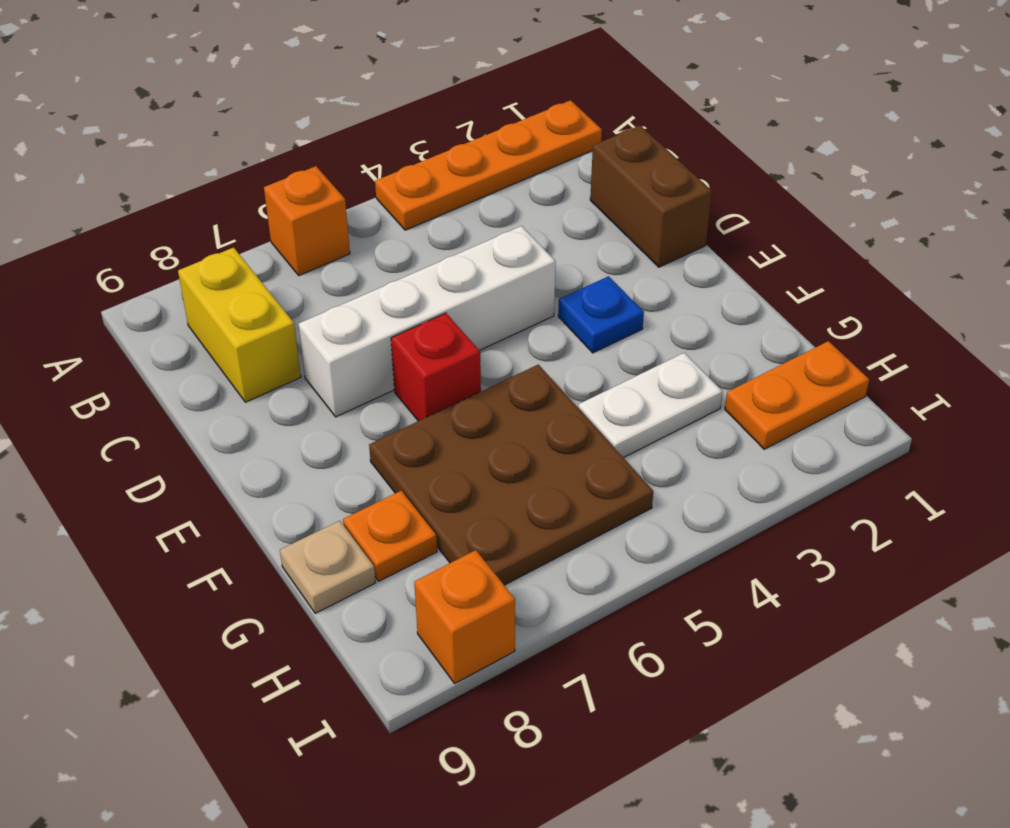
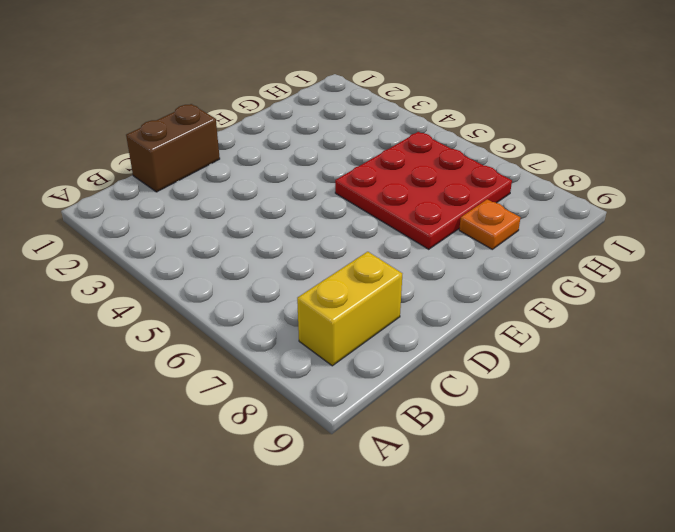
red plate F5:H7 level 1 -> brown plate F5:H7 level 1
none -> orange plate A1:A4 level 1
none -> orange brick A6 level 1
none -> white brick D4:D7 level 1

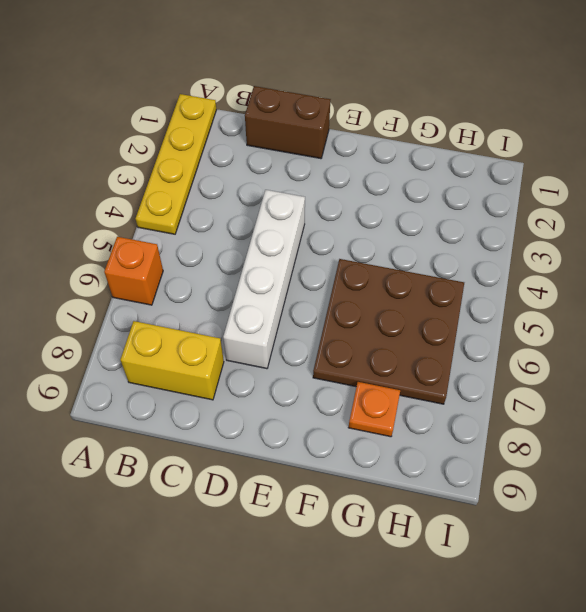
yellow plate A1:A4 level 1 -> orange plate A1:A4 level 1
none -> blue plate E3 level 1
none -> red brick E6 level 1
none -> white plate G3:G4 level 1

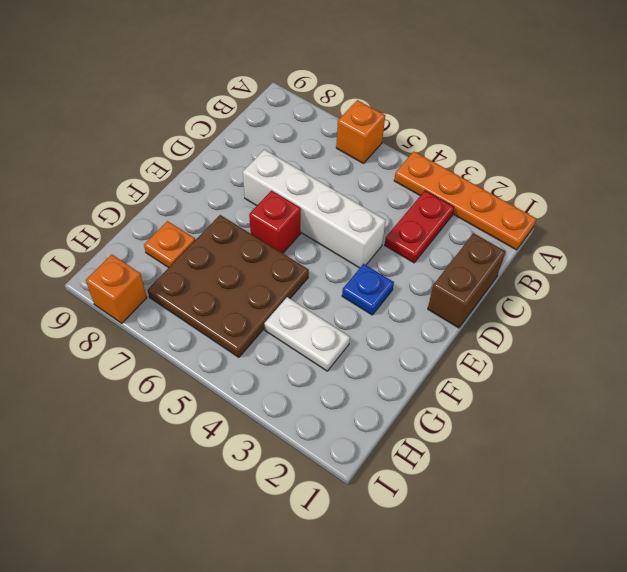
red plate B3:C3 level 1 -> none
none -> yellow brick B8:C8 level 1
none -> tan plate G9 level 1
none -> orange plate H1:H2 level 1

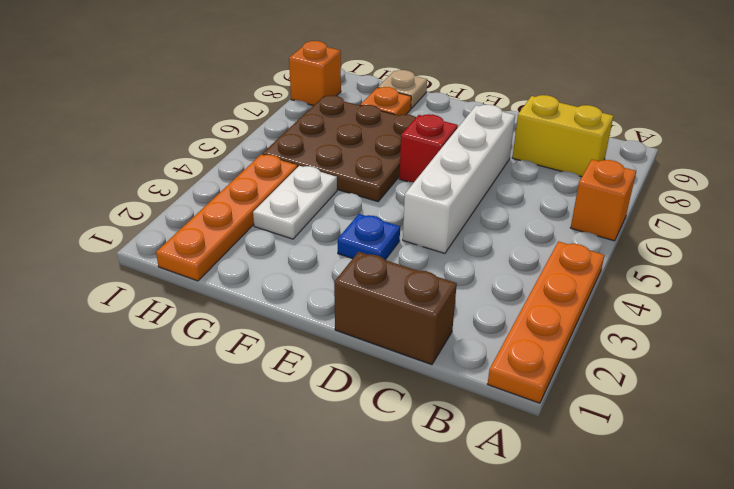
orange plate H1:H4 level 1 -> orange plate H1:H2 level 1

